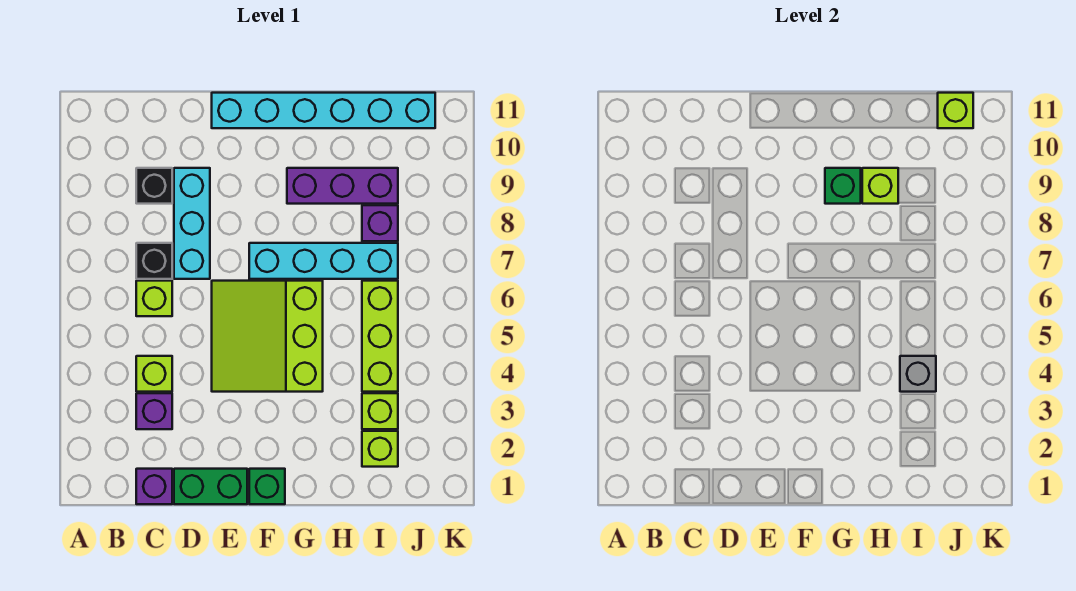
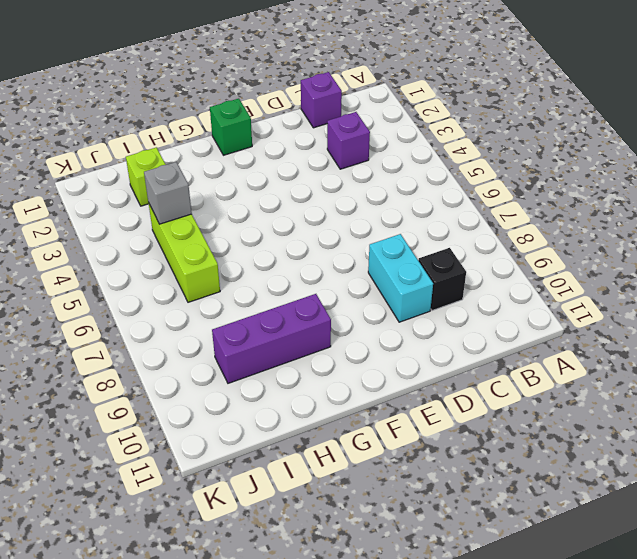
cyan brick D8:D9 level 1 -> cyan brick D7:D9 level 1
none -> lime brick C4 level 1
none -> lime brick C6 level 1
none -> black brick C7 level 1

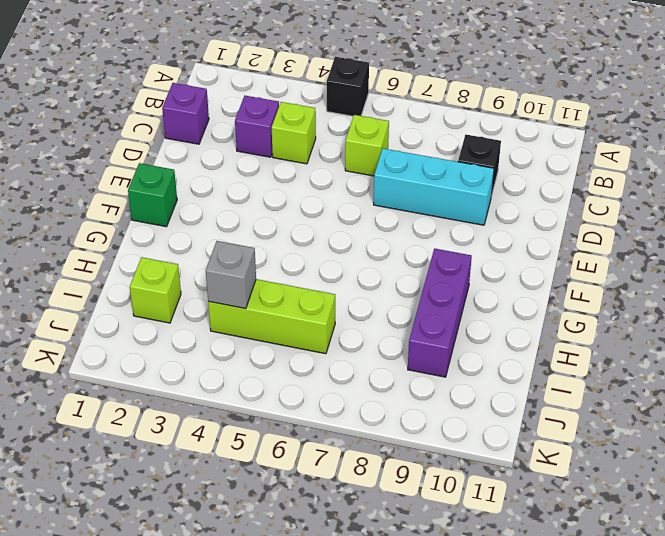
black brick A5 level 1 -> black brick C7 level 1
none -> green brick D1:E1 level 1
none -> lime slope E4:G6 level 1 top G
none -> cyan brick E11:J11 level 1

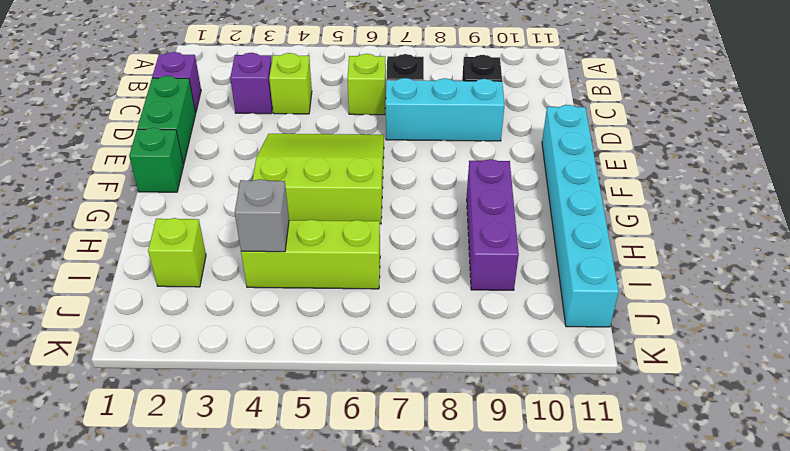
none -> cyan brick F7:I7 level 1
none -> lime brick I3 level 1
none -> purple brick I8 level 1

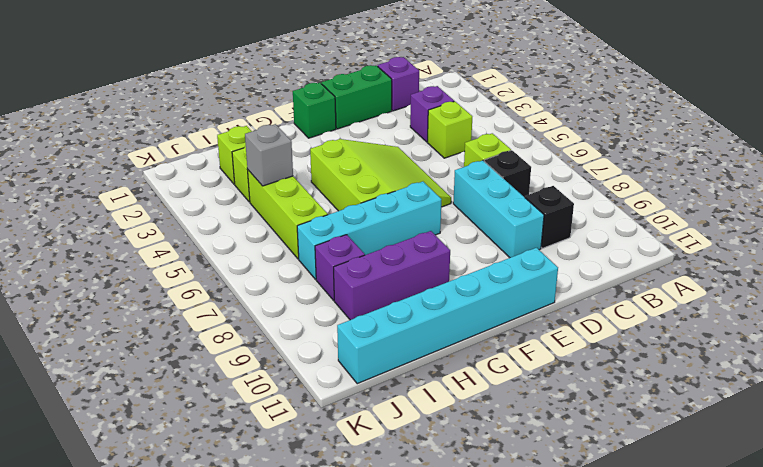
none -> green brick G9 level 2
none -> lime brick H9 level 2
none -> lime brick J11 level 2

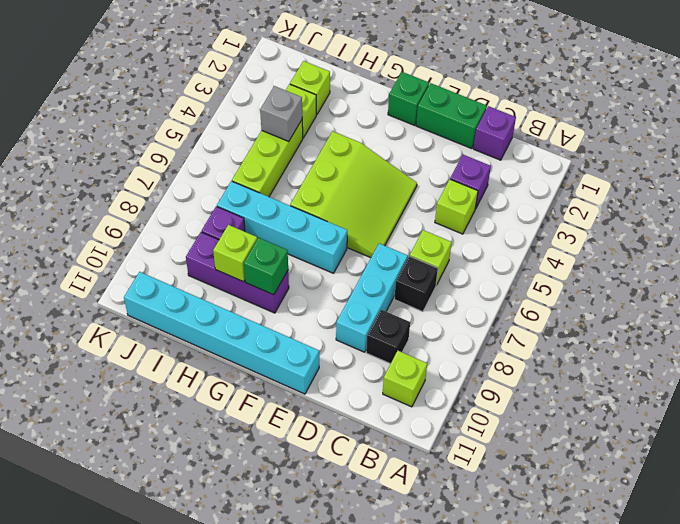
lime brick B10 level 1 -> lime brick J11 level 2

